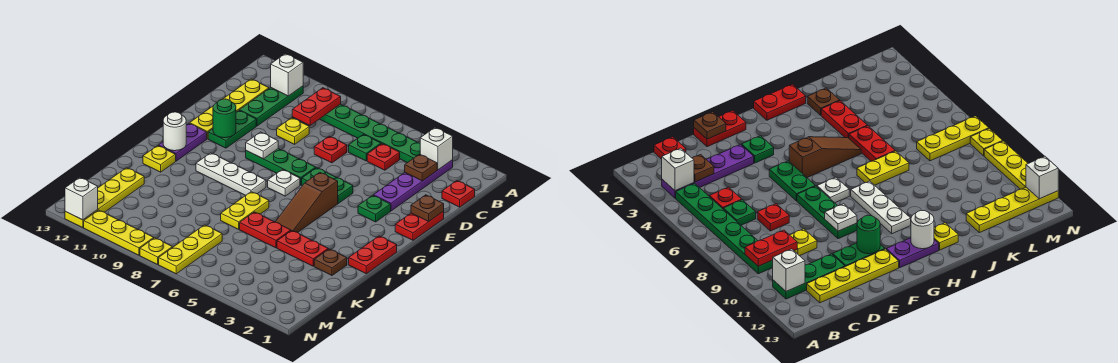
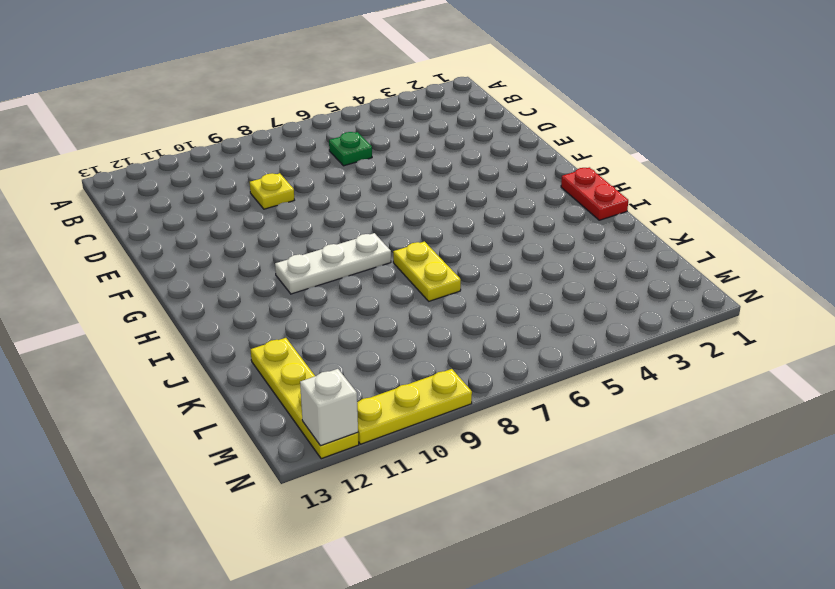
none -> purple plate B3:E3 level 1
none -> green plate B4:B9 level 1
none -> green plate B11:D11 level 1
none -> red plate C1 level 1

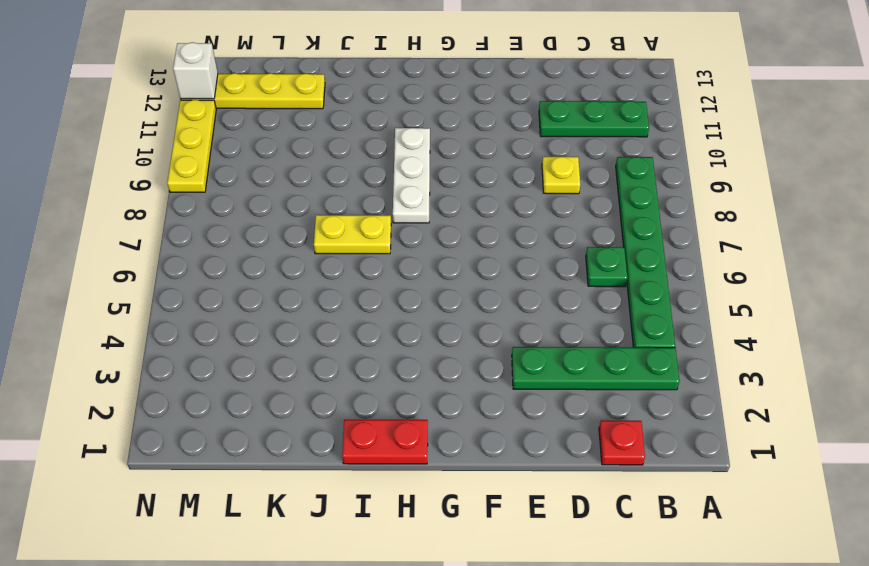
green plate B3:E3 level 1 -> purple plate B3:E3 level 1
none -> red plate C5 level 1
none -> yellow plate C12:F12 level 1
none -> red plate D7 level 1
none -> red plate E1:F1 level 1

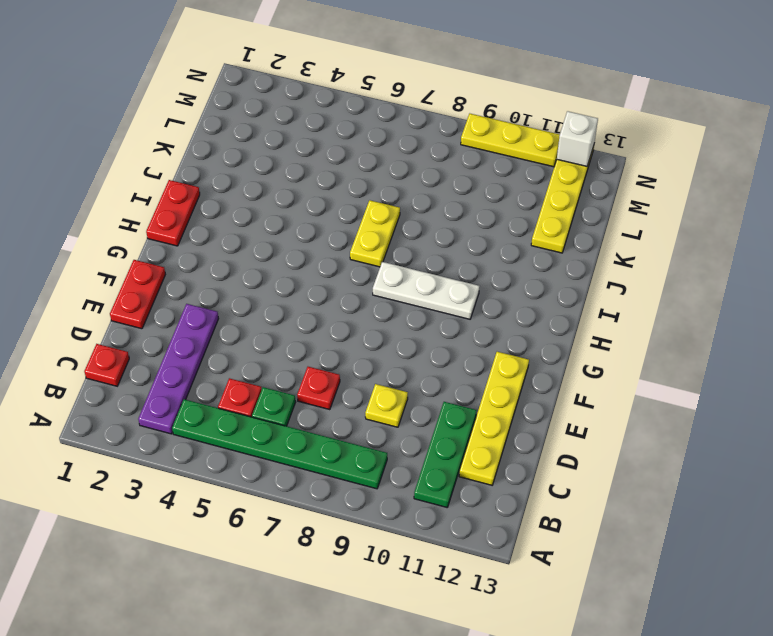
none -> green plate E11:F11 level 1
none -> green plate F3 level 1
none -> green plate F5:F6 level 1
none -> green plate F7:F9 level 1

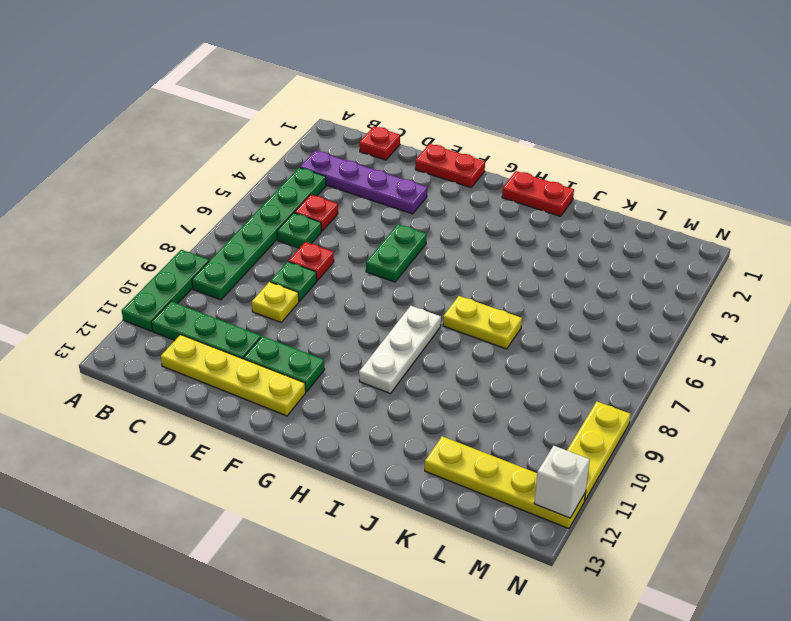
green plate A9:A11 level 1 -> green plate F7:F9 level 1
green plate D8 level 1 -> green plate F3 level 1
none -> brown slope G5:I5 level 1 top G
none -> white plate G7 level 1
none -> purple plate G12:H12 level 1
none -> yellow plate I12 level 1

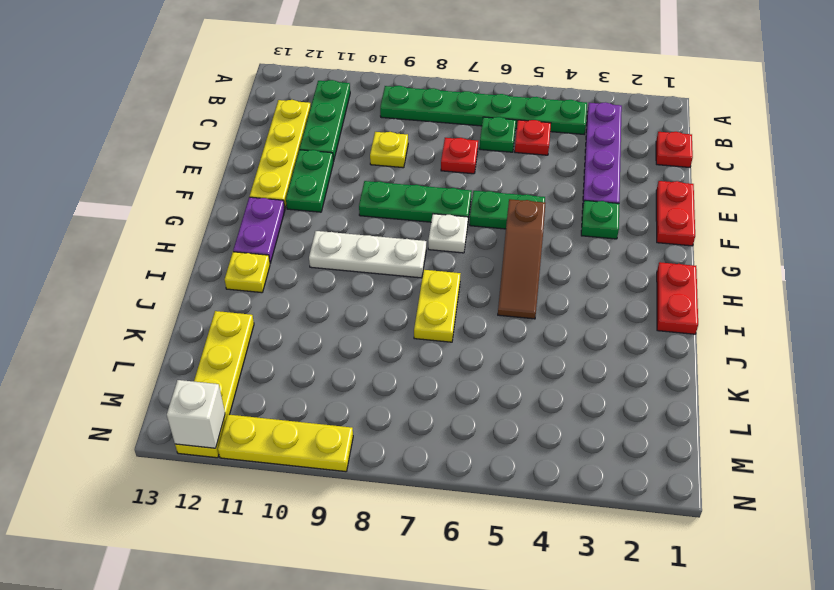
none -> brown plate J2 level 1
none -> red plate J3:J4 level 1
none -> red plate J5:J6 level 1
none -> yellow plate L7:N7 level 1

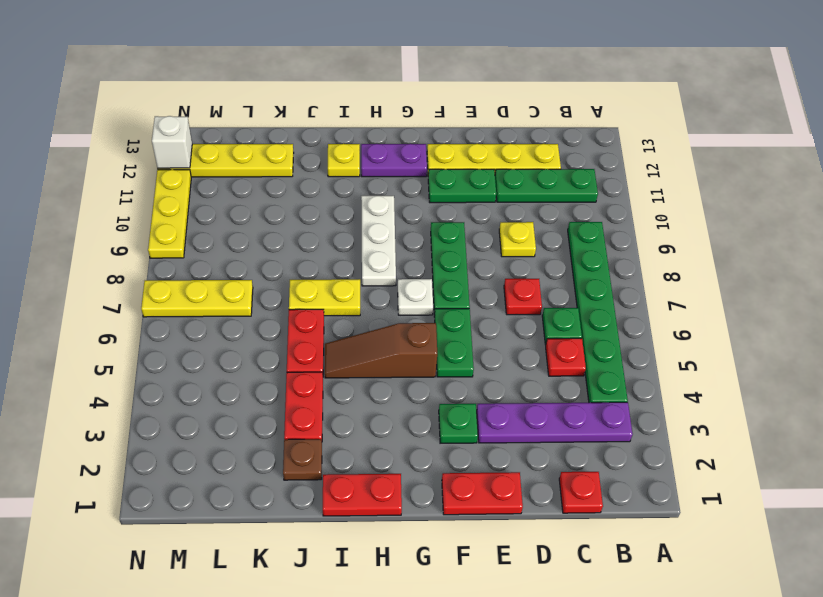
none -> yellow plate N8 level 1
none -> white brick B3 level 2
none -> red plate B9:C9 level 2
none -> white brick B11 level 2

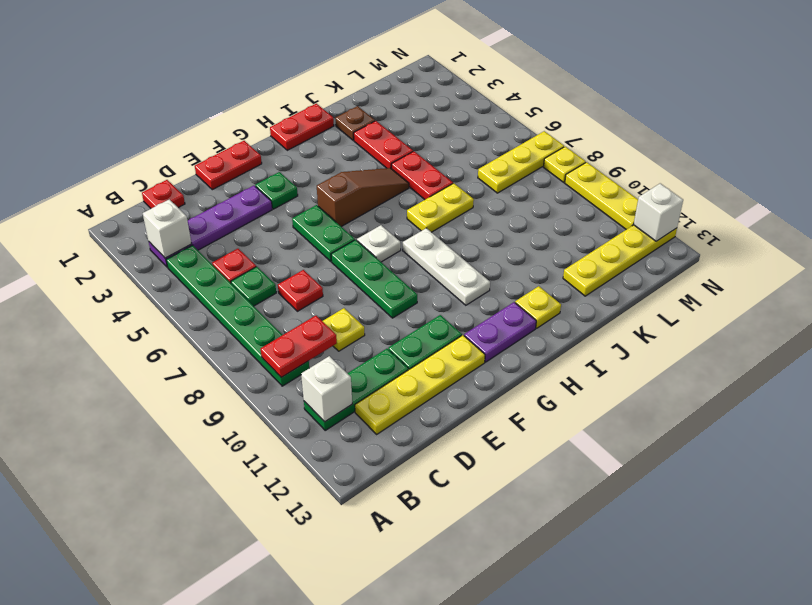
none -> brown plate C3 level 2
none -> brown plate E1 level 2
none -> white plate F9 level 2
none -> green round brick F11 level 2

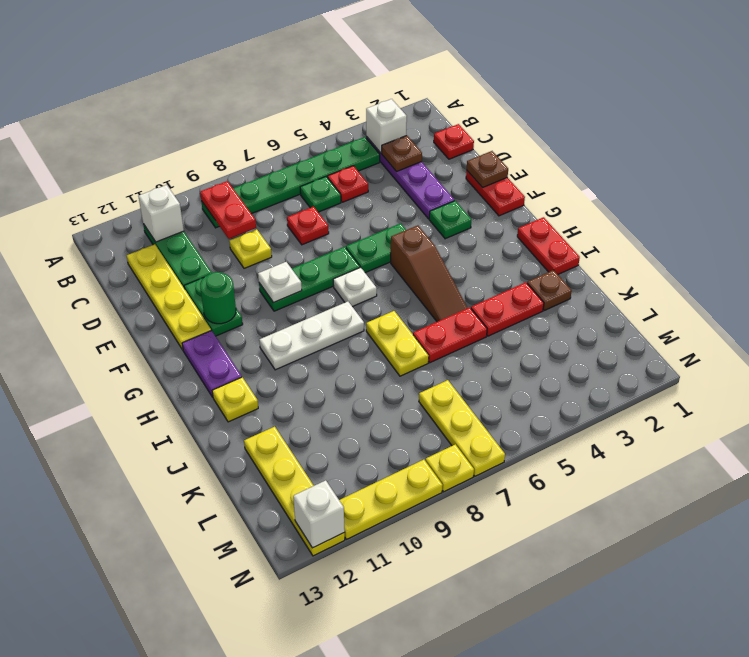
none -> white round brick H12 level 2

